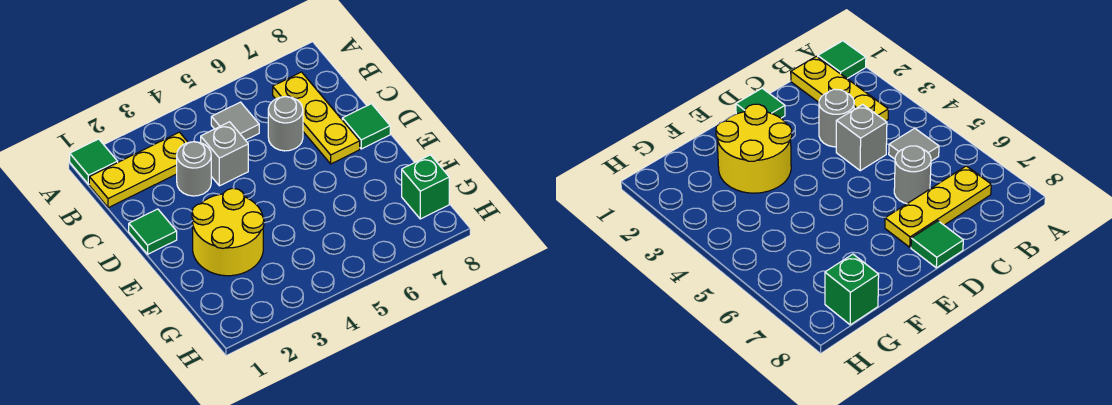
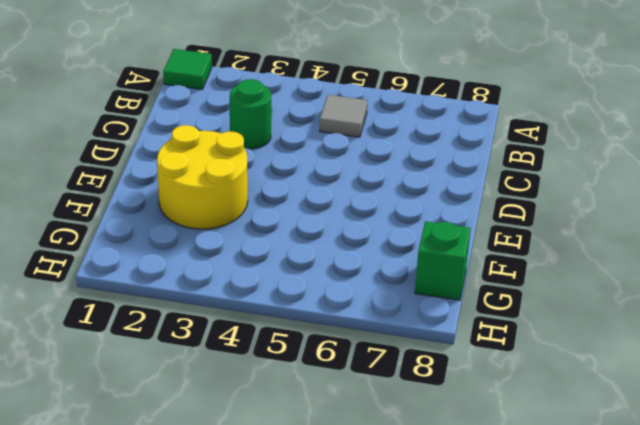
green round brick C3 level 1 -> grey round brick C3 level 1
none -> yellow plate B1:B3 level 1
none -> yellow plate B7:D7 level 1

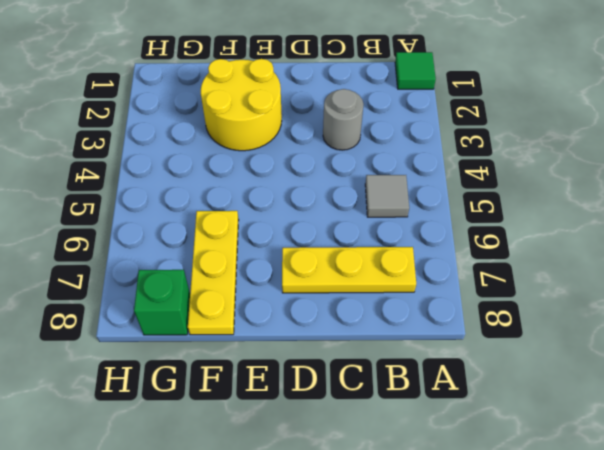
yellow plate F6:F8 level 1 -> yellow plate B1:B3 level 1
none -> grey brick C4 level 1
none -> grey round brick C6 level 1

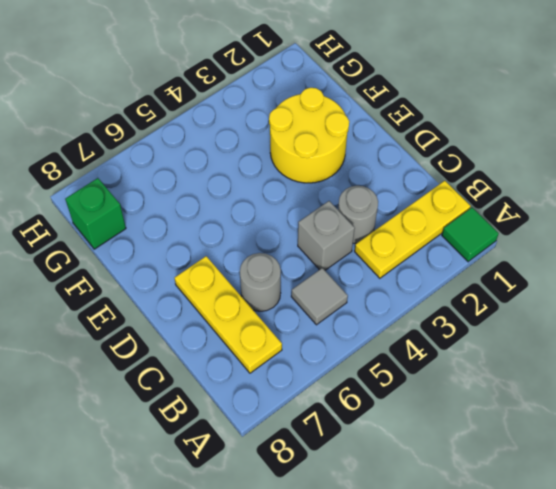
none -> green tile D1 level 1
none -> green tile D8 level 1

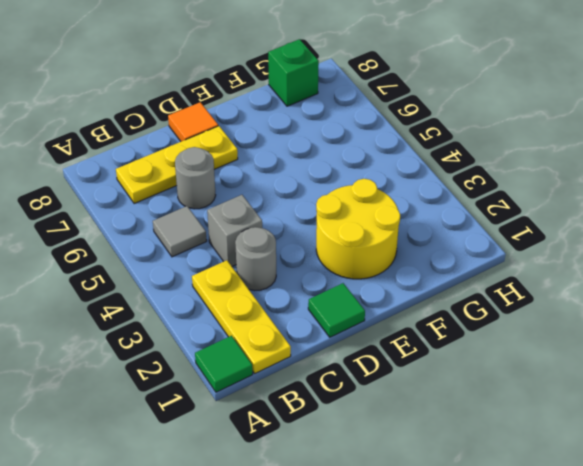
orange tile D8 level 1 -> green tile D8 level 1

